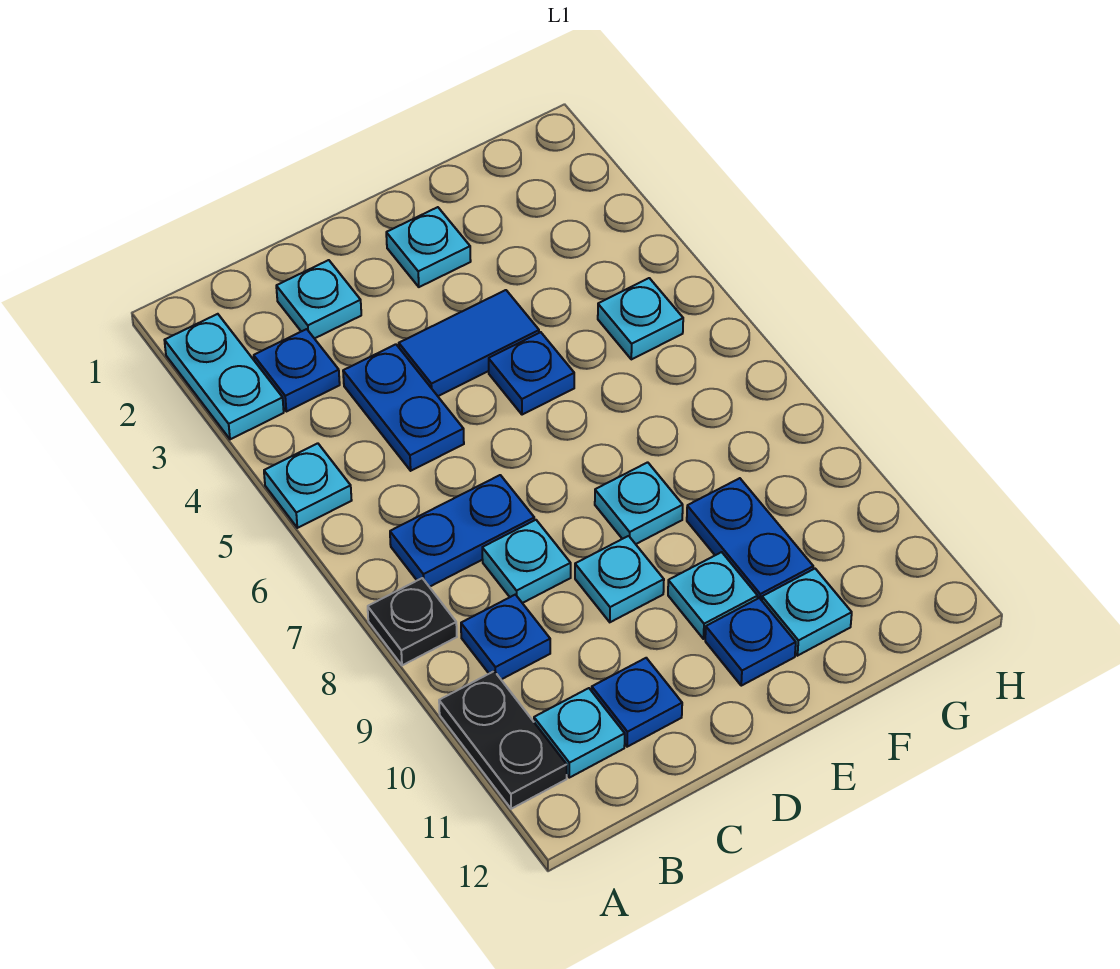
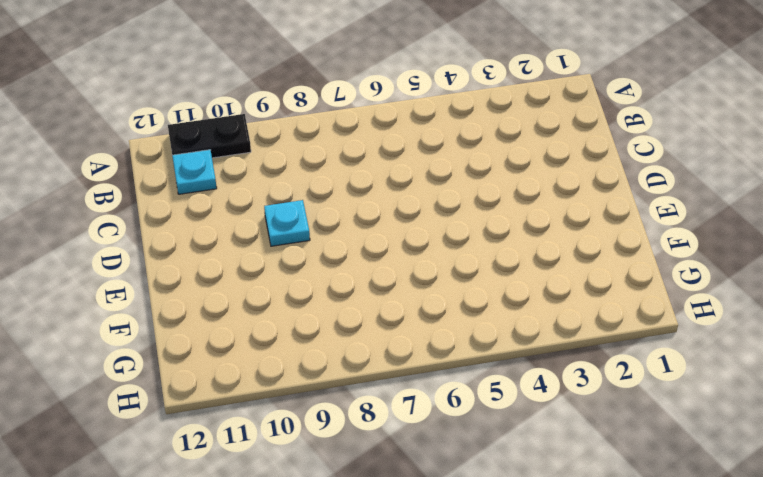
none -> cyan plate A2:A3 level 1
none -> cyan plate A5 level 1
none -> black plate A8 level 1

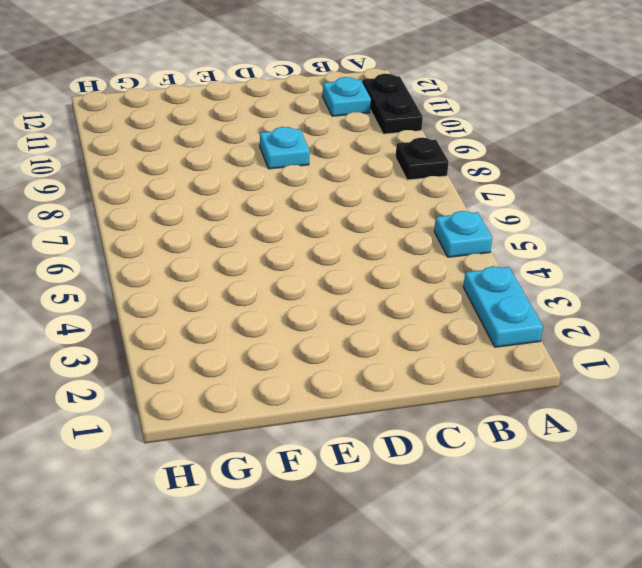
none -> blue plate B3 level 1
none -> blue plate B7:C7 level 1
none -> blue plate B9 level 1

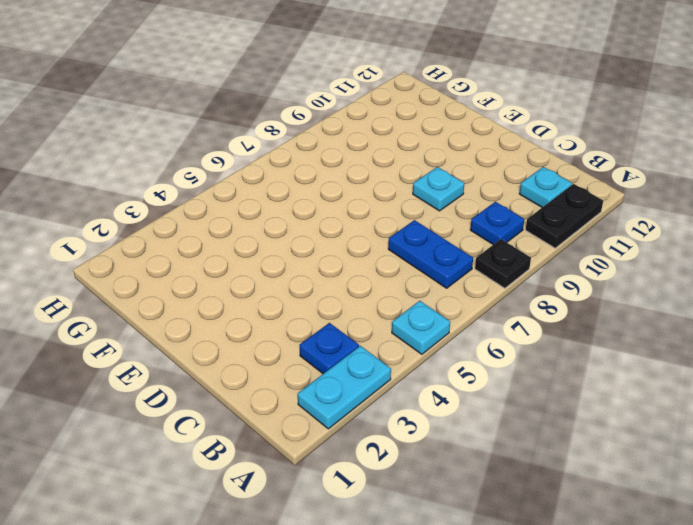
none -> cyan plate C2 level 1
none -> blue plate C4:C5 level 1
none -> cyan plate C8 level 1

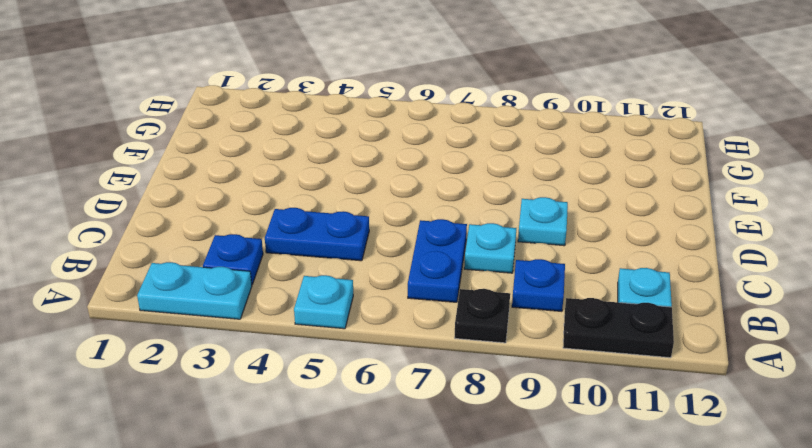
none -> cyan plate C2 level 1
none -> blue plate C11 level 1
none -> blue tile D4:E4 level 1

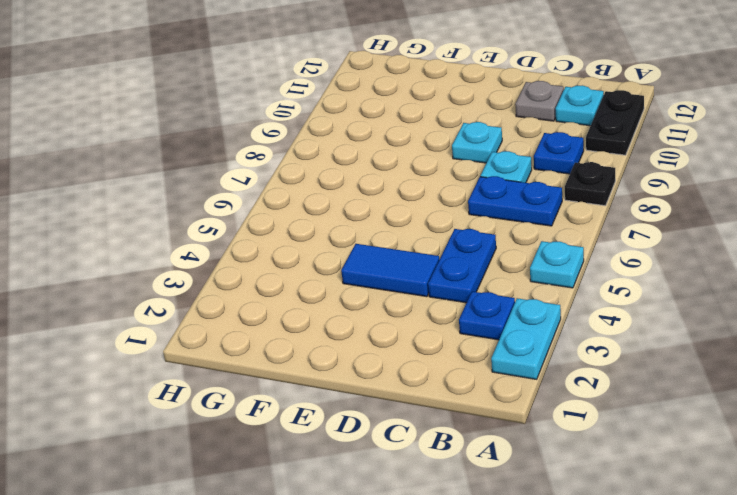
grey plate C11 level 1 -> blue plate C11 level 1
none -> cyan plate C2 level 1
none -> cyan plate E2 level 1
none -> blue plate E5 level 1

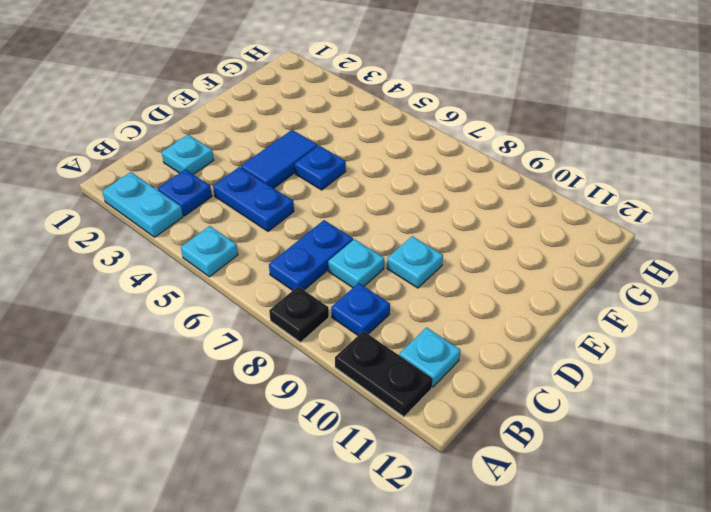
none -> blue plate C11 level 1
none -> cyan plate E2 level 1
none -> cyan plate E8 level 1

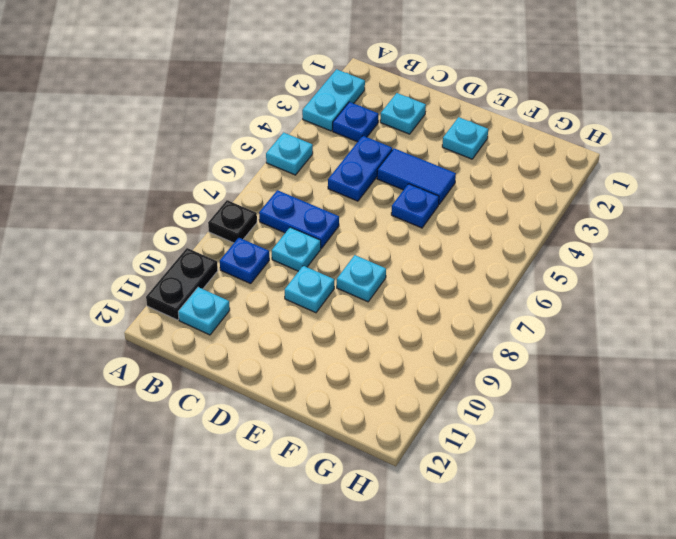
none -> blue plate C11 level 1
none -> cyan plate E10 level 1
none -> blue plate E11 level 1

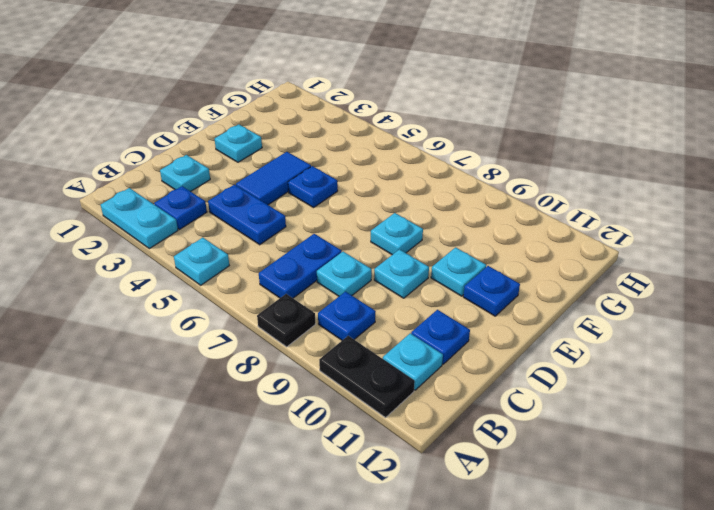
none -> blue plate F9:F10 level 1
none -> cyan plate F11 level 1
none -> cyan plate G5 level 1

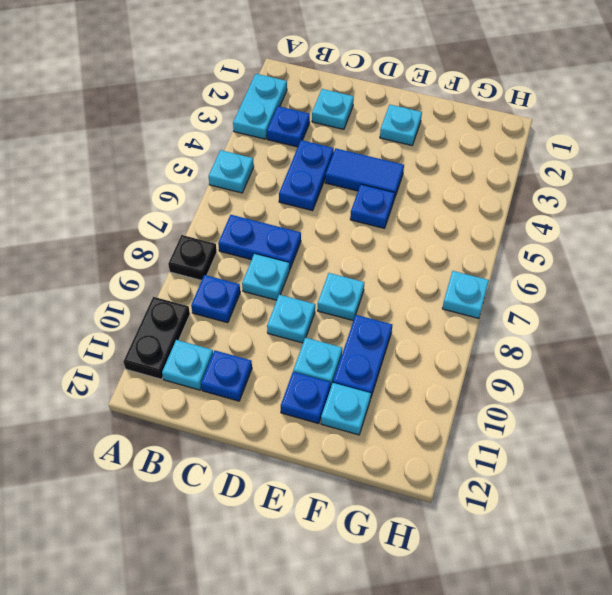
cyan plate H7 level 1 -> cyan plate G5 level 1

